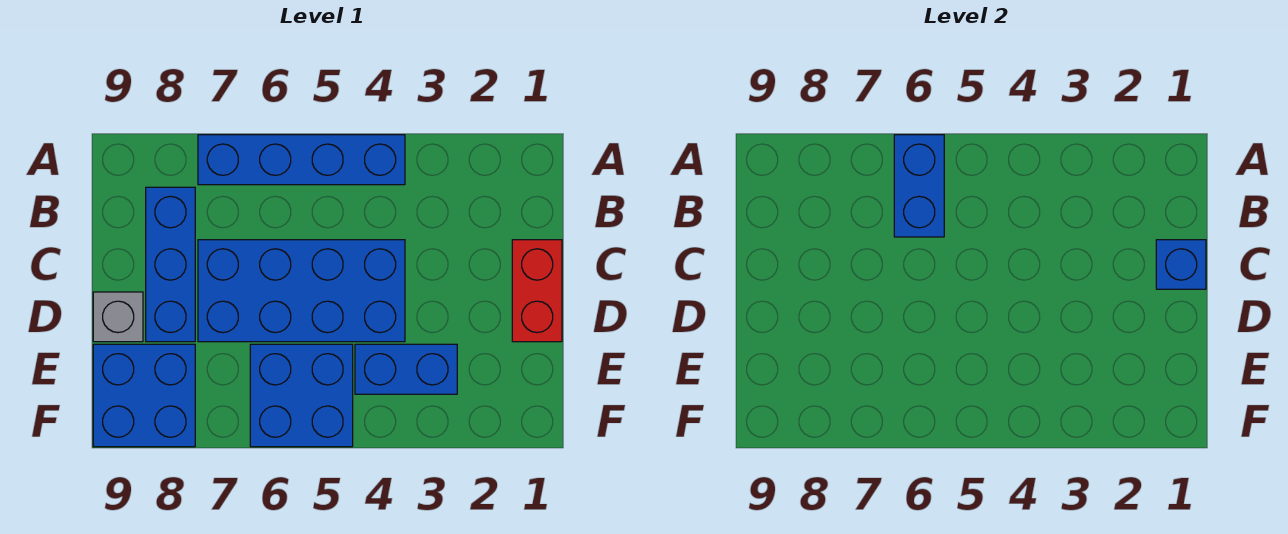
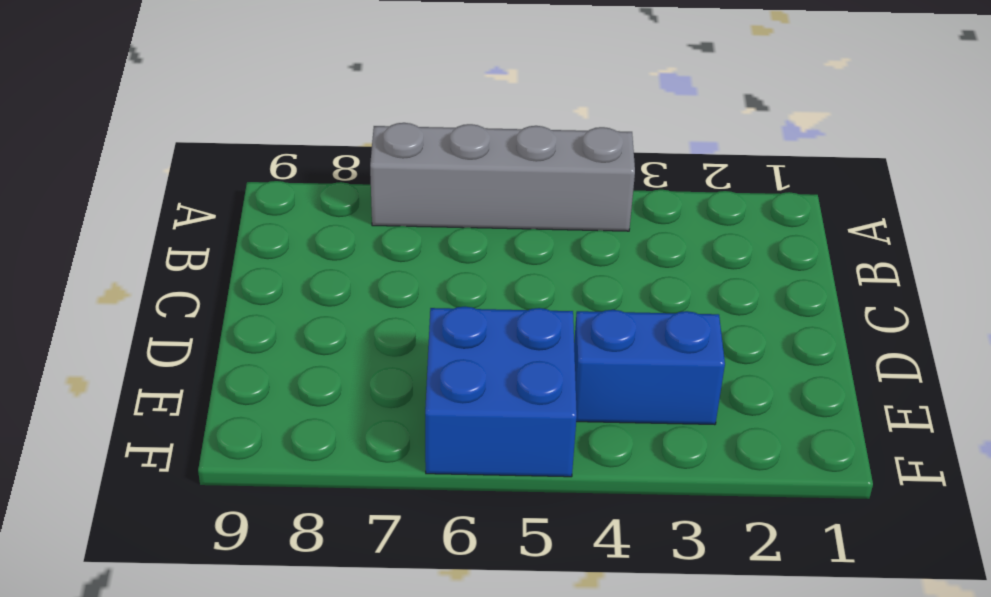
grey brick A4:A7 level 1 -> blue brick A4:A7 level 1
none -> blue brick B8:D8 level 1
none -> red brick C1:D1 level 1

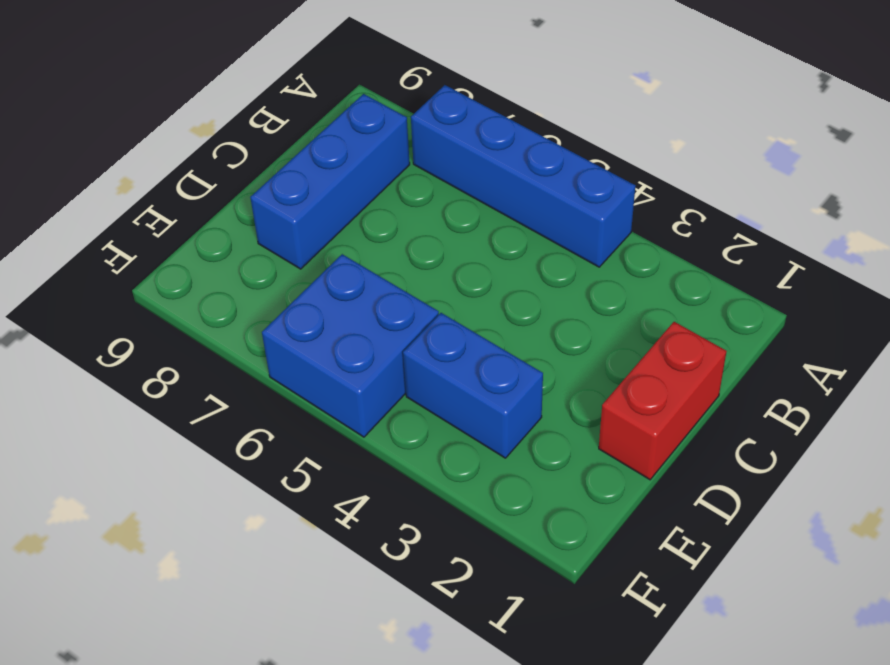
none -> blue brick C4:D7 level 1
none -> grey brick D9 level 1

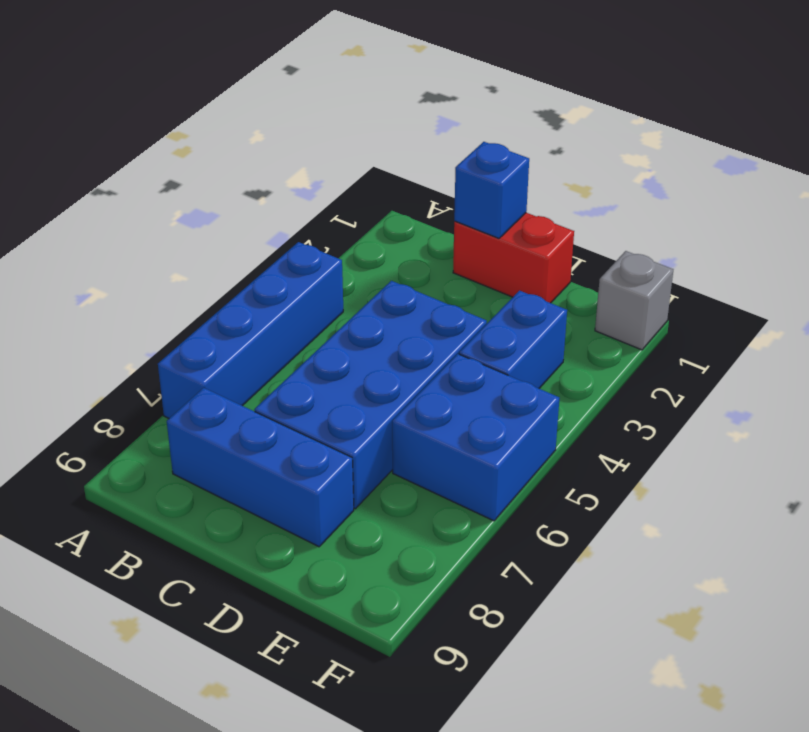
grey brick F1 level 1 -> grey brick D9 level 1
none -> blue brick E8:F9 level 1
none -> blue brick A6:B6 level 2

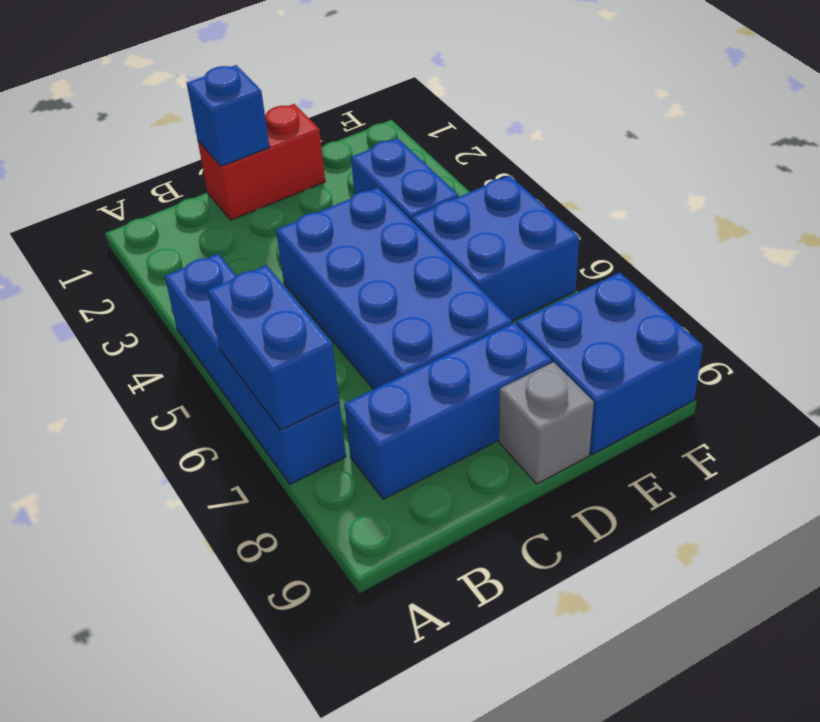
blue brick A6:A7 level 2 -> blue brick A6:B6 level 2

